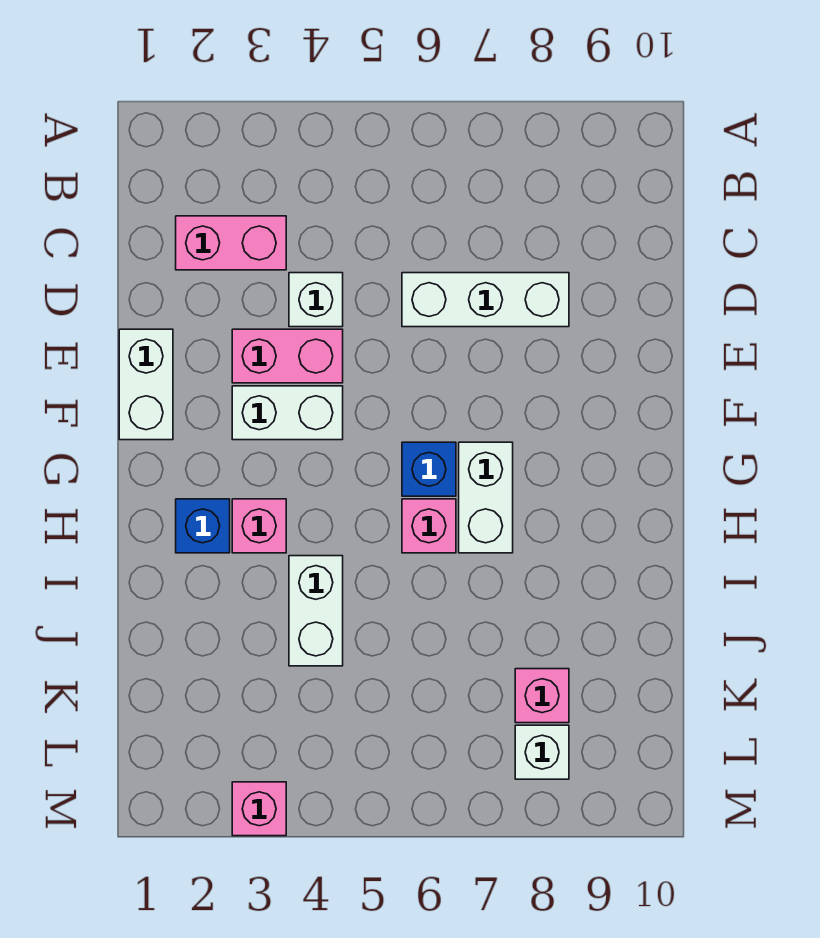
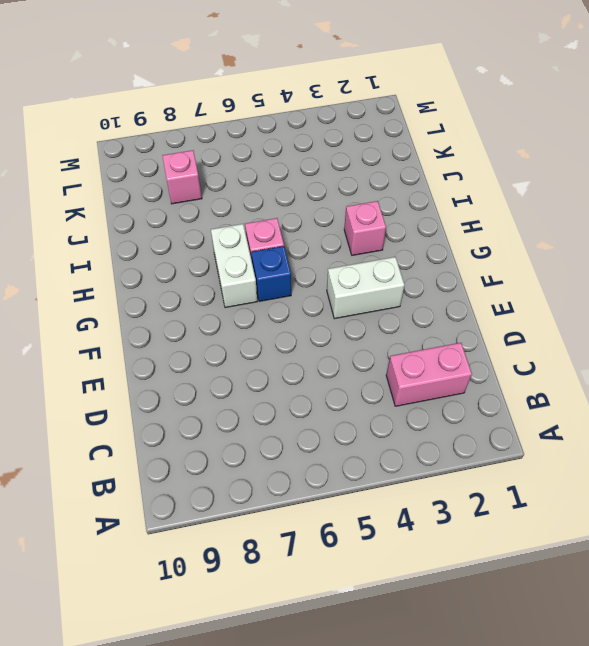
none -> white brick D4 level 1
none -> white brick D6:D8 level 1
none -> white brick E1:F1 level 1

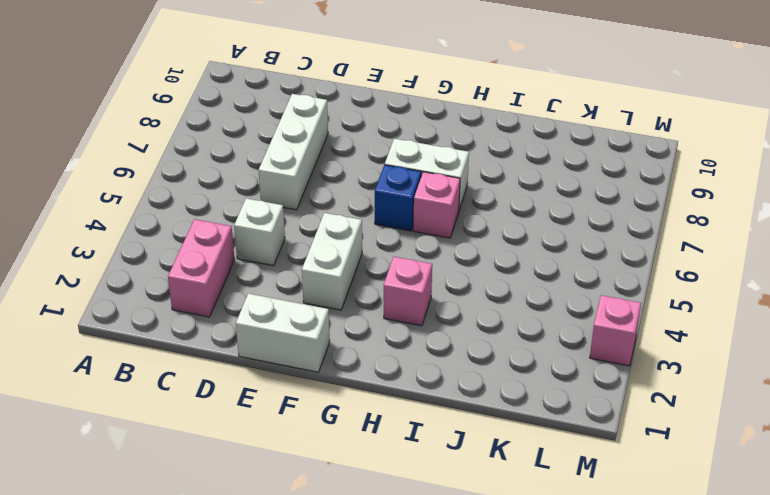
none -> pink brick E3:E4 level 1
none -> blue brick H2 level 1
none -> white brick I4:J4 level 1

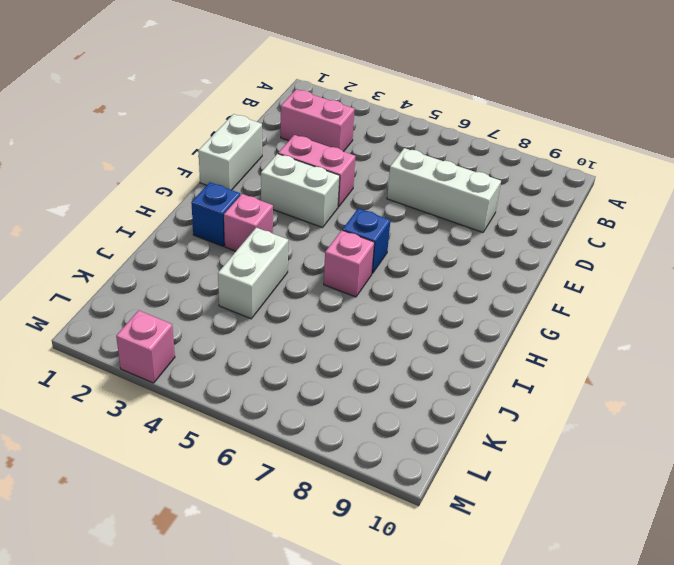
none -> white brick D4 level 1
none -> white brick G7:H7 level 1
none -> pink brick K8 level 1

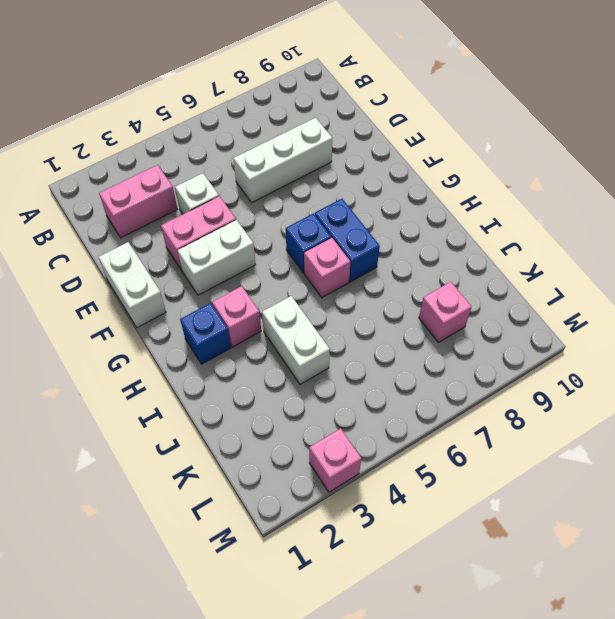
blue brick G7:H7 level 1 -> white brick G7:H7 level 1
none -> white brick L8 level 1

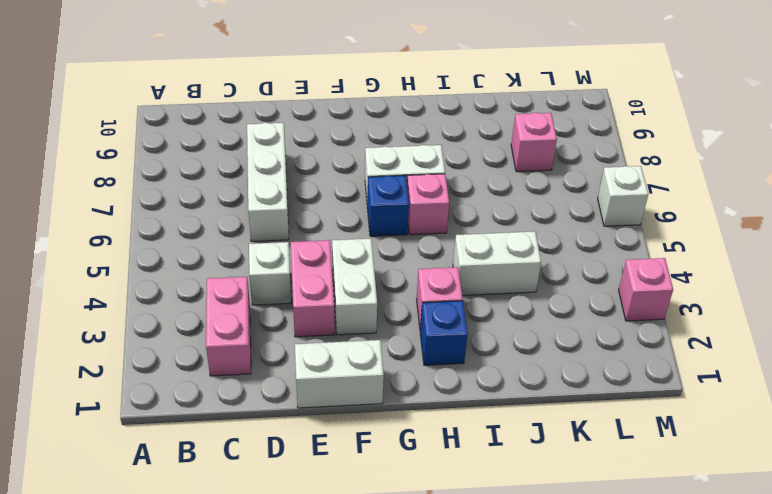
white brick M6 level 1 -> white brick L8 level 1

